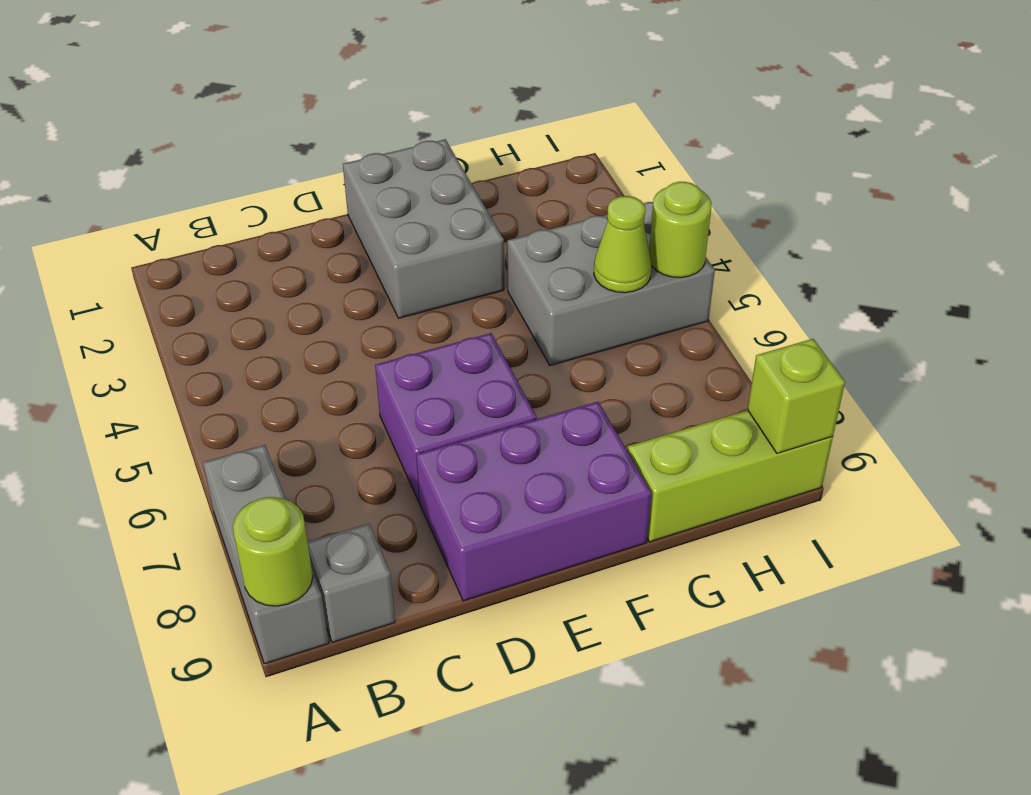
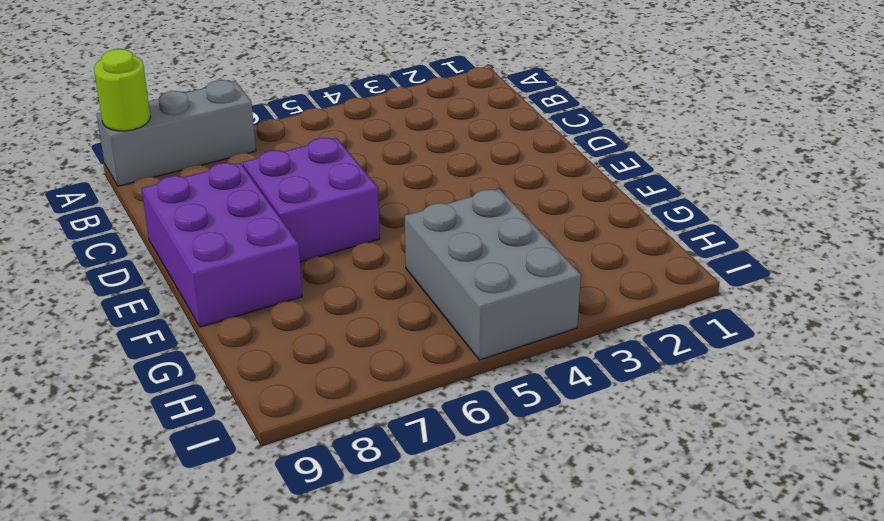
none -> grey brick B9 level 1
none -> grey brick E1:F3 level 1

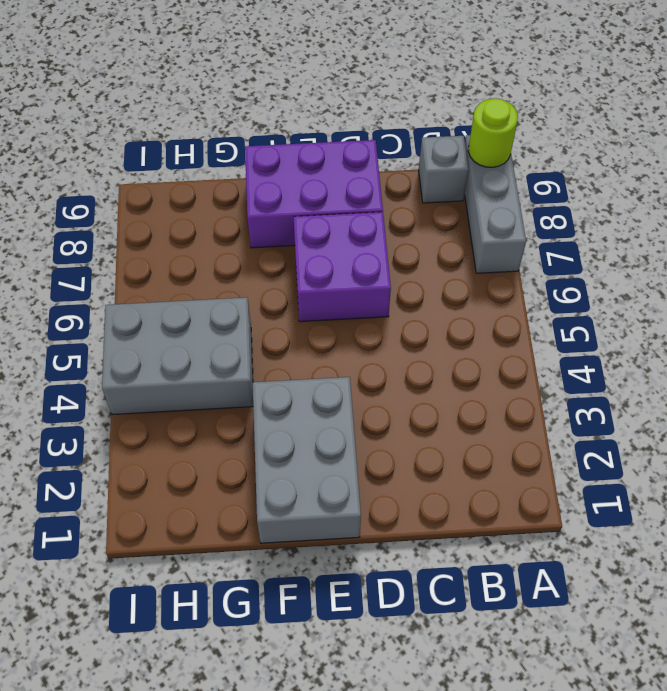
none -> lime brick G9:I9 level 1
none -> lime cone H5 level 2

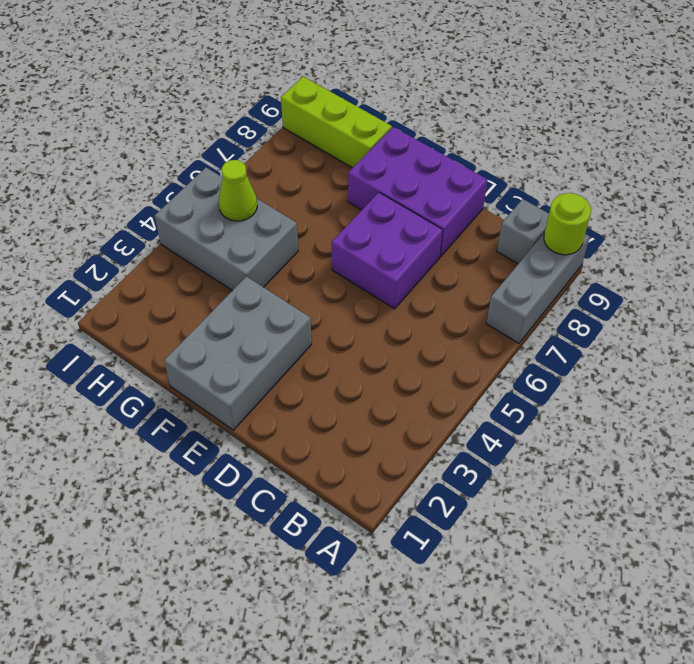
none -> lime round brick I5 level 2
none -> lime brick I9 level 2

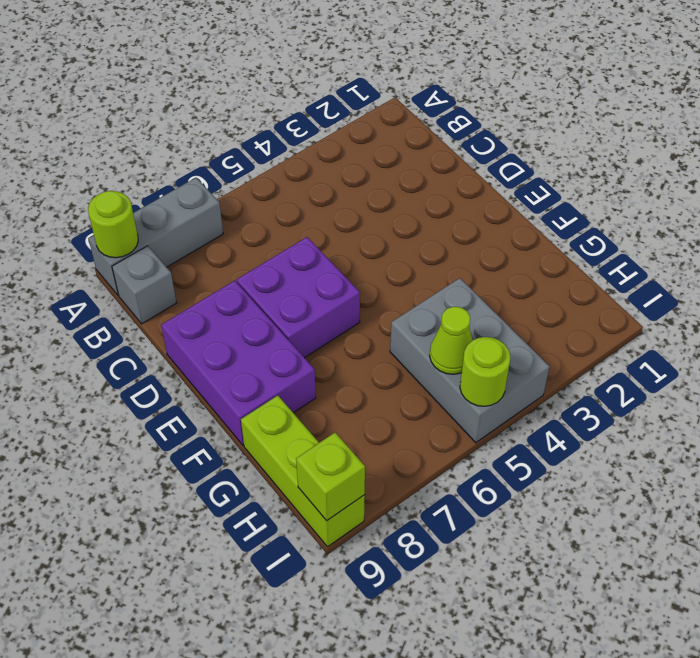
none -> grey brick E1:F3 level 1

